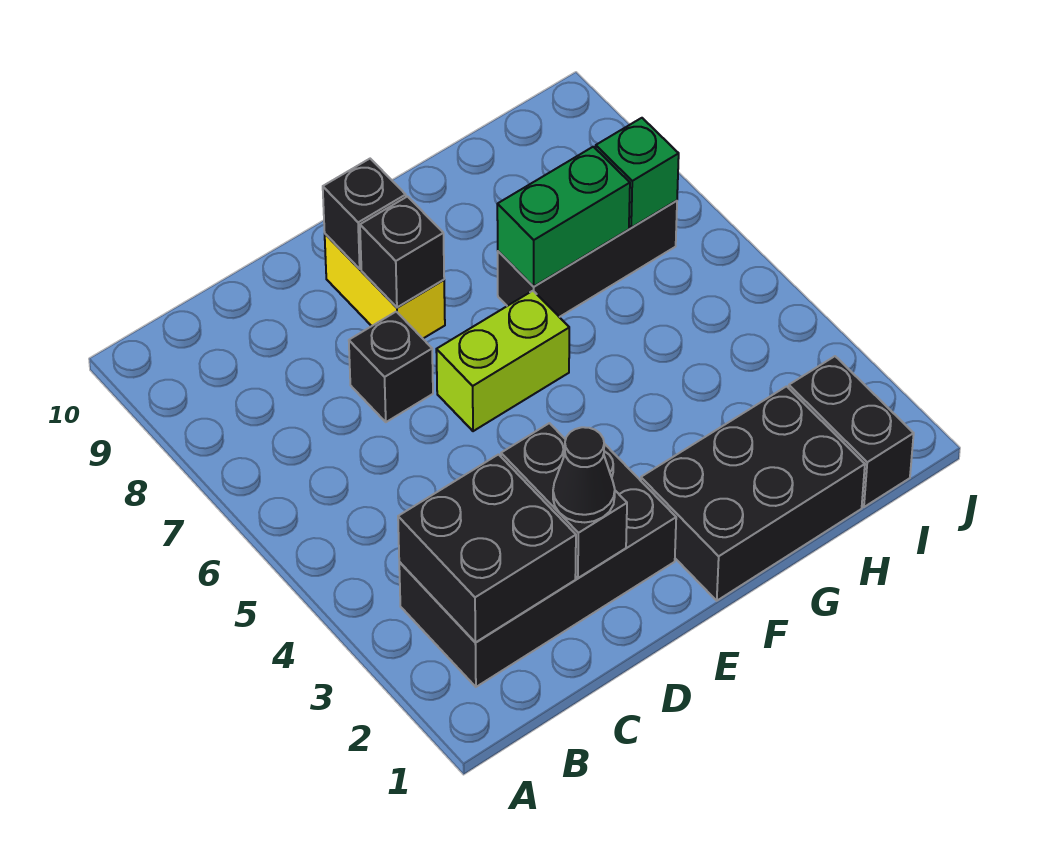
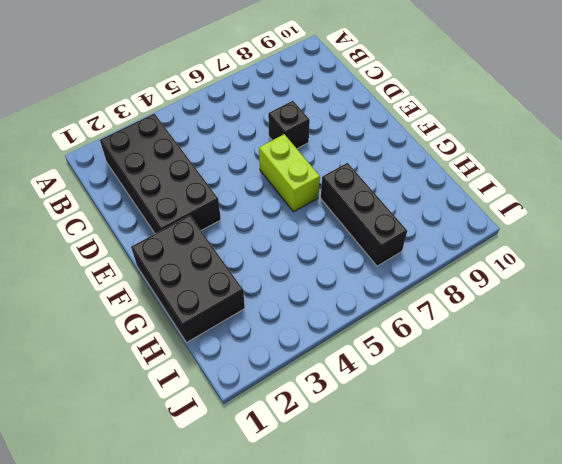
none -> yellow brick E8:E9 level 1
none -> black brick I1:I2 level 1
none -> black brick B2:C3 level 2

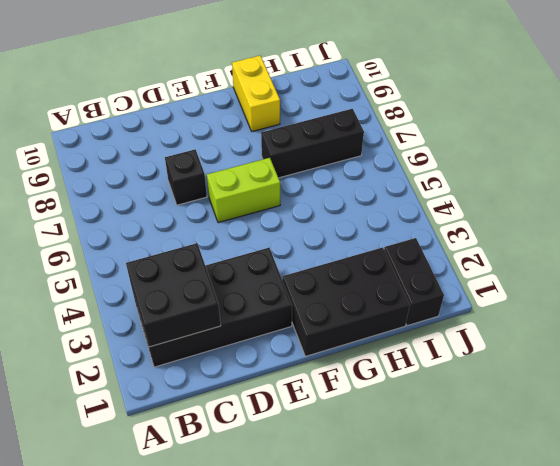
yellow brick G9:G10 level 1 -> yellow brick E8:E9 level 1
none -> black brick D2:D3 level 2
none -> black brick E8 level 2
none -> black brick E9 level 2

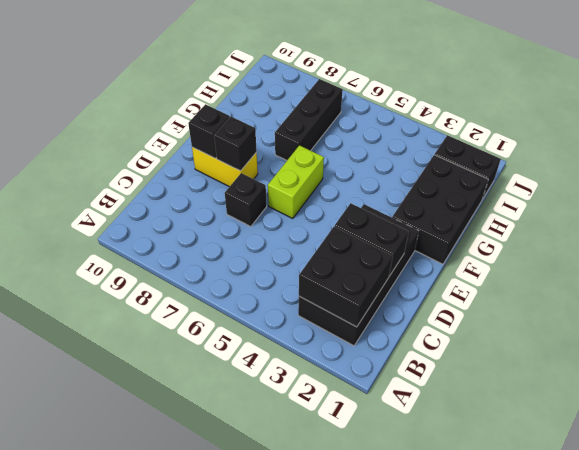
none -> green brick G7:H7 level 2
none -> green brick I7 level 2
none -> black cone D2 level 3

